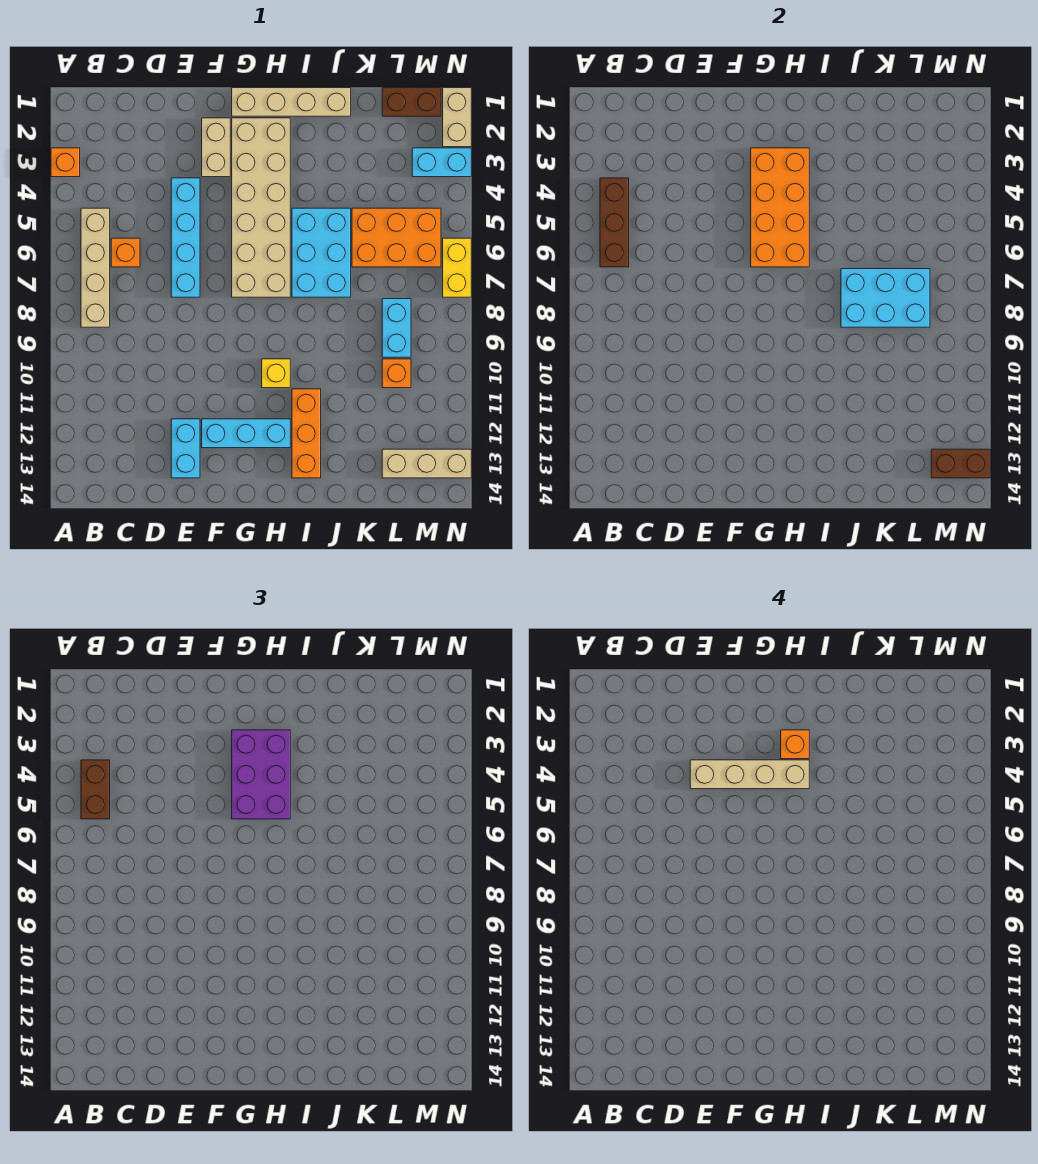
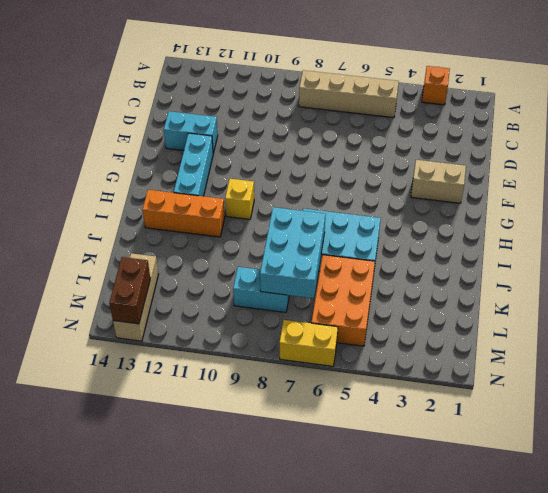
none -> orange brick C6 level 1
none -> cyan brick E4:E7 level 1
none -> tan brick G1:J1 level 1

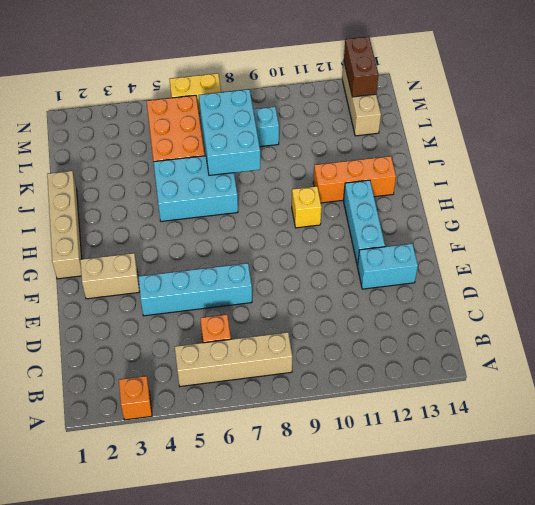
none -> tan brick G2:H7 level 1
none -> brown brick L1:M1 level 1
none -> orange brick L10 level 1

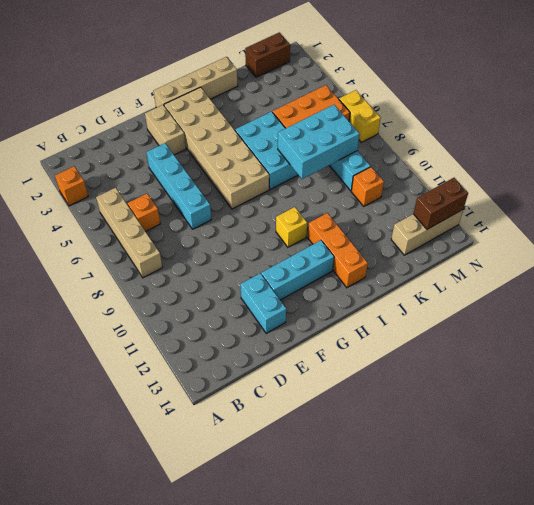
none -> cyan brick M3:N3 level 1
none -> tan brick N1:N2 level 1
none -> brown brick B4:B6 level 2

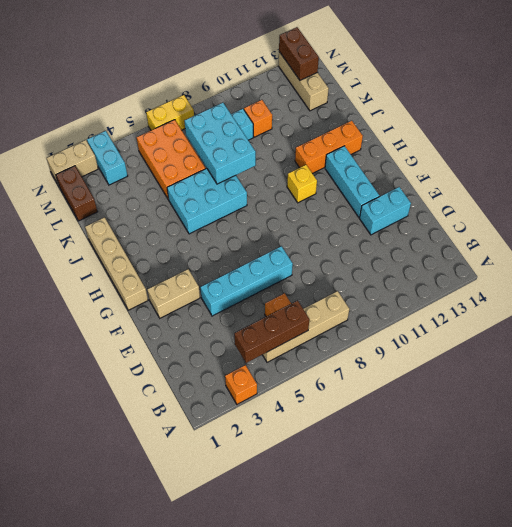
none -> tan brick G2:H7 level 1
none -> orange brick G3:H6 level 2
none -> brown brick B4:B5 level 3

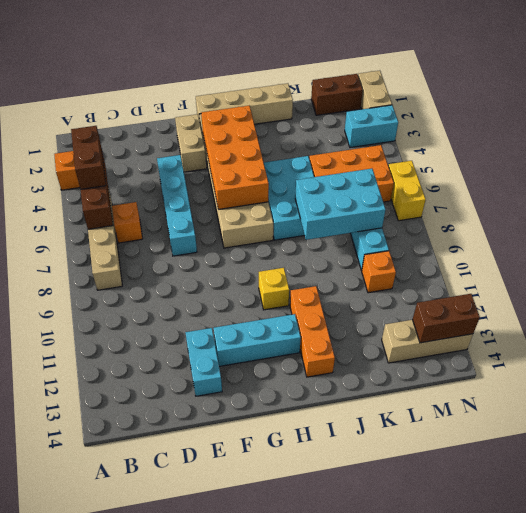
none -> purple brick G3:H5 level 3
none -> tan brick E4:H4 level 4
none -> orange brick H3 level 4

